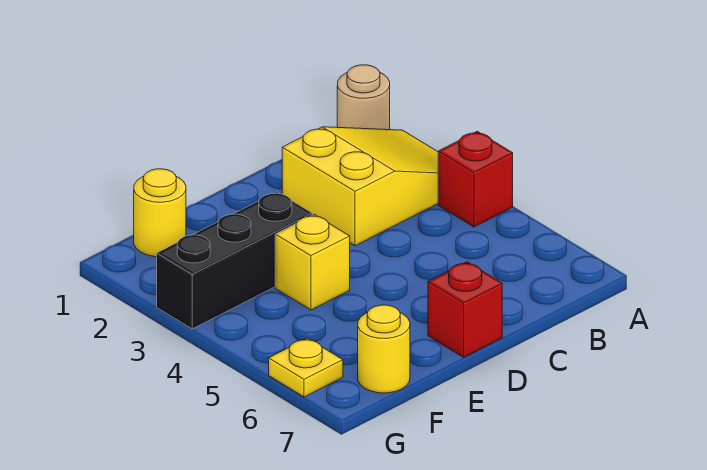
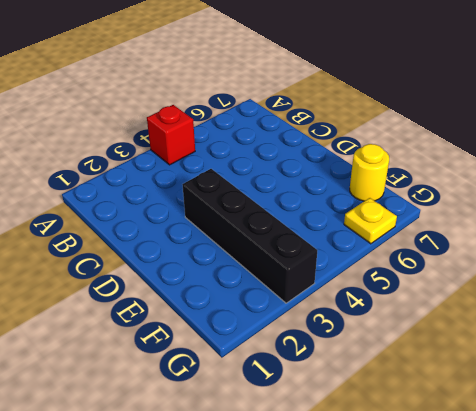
black brick D3:G3 level 1 -> black brick E3:G3 level 1
none -> tan round brick A1 level 1
none -> yellow slope A2:C3 level 1 top C

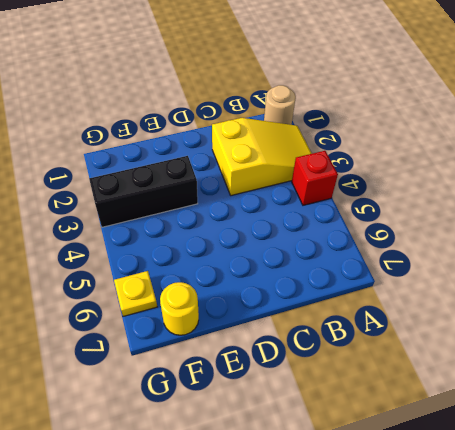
none -> red brick D7 level 1
none -> yellow brick E4 level 1

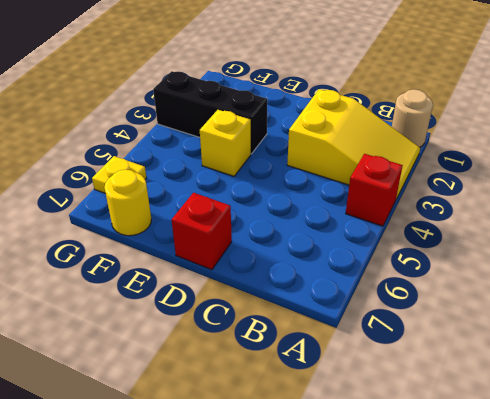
none -> yellow round brick F1 level 1

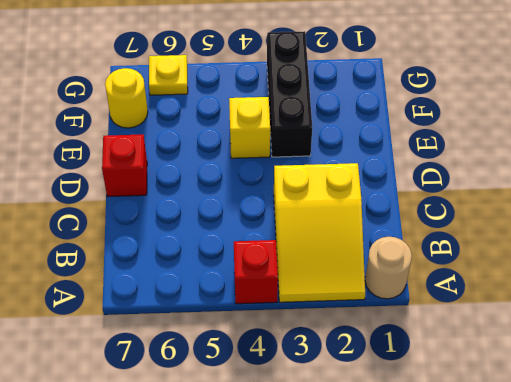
none -> yellow round brick F1 level 1

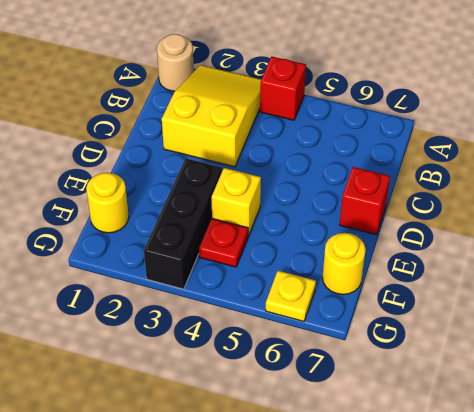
red plate F4 level 1 -> none

